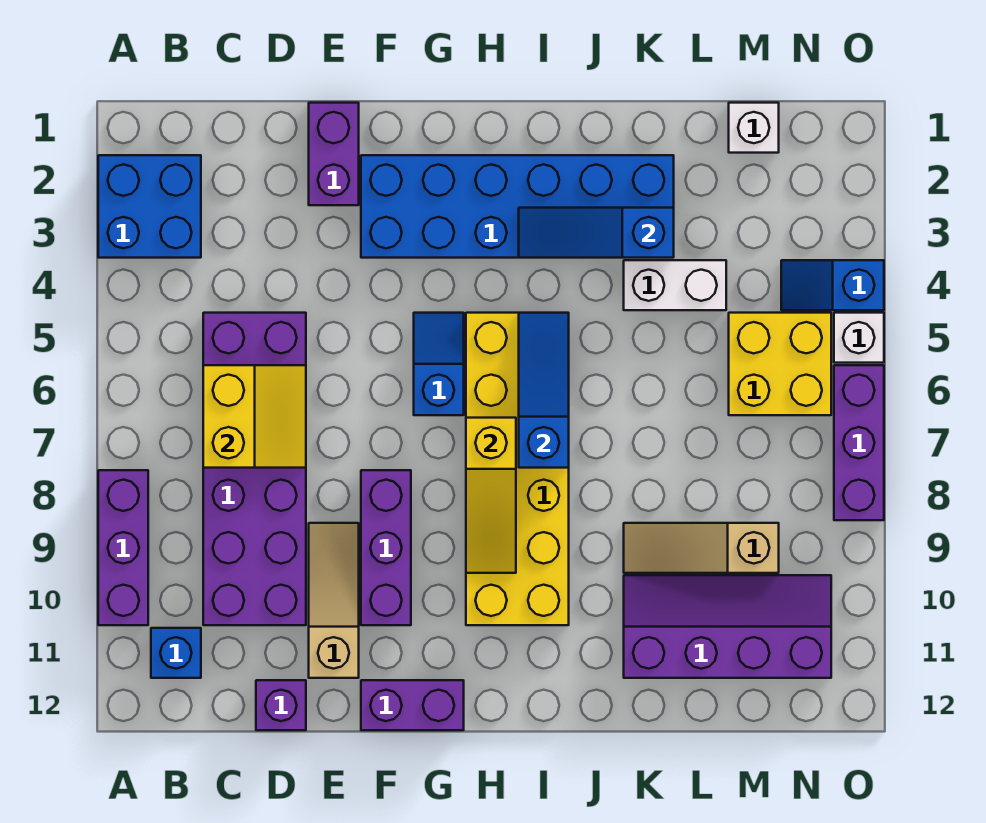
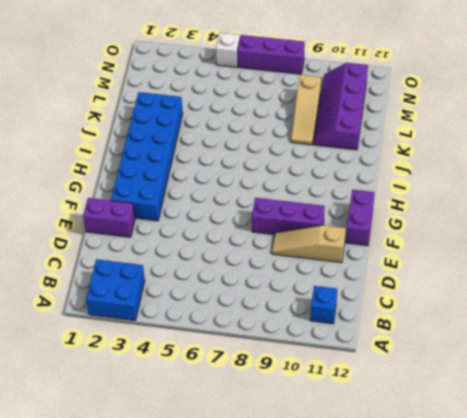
none -> purple brick A8:A10 level 1
none -> purple brick C5:D10 level 1
none -> purple brick D12 level 1

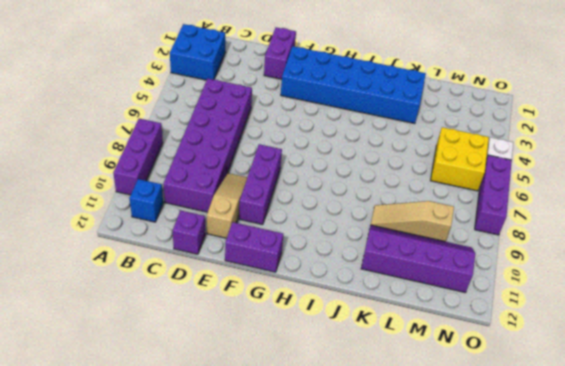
none -> blue slope G5:G6 level 1 top 6
none -> yellow brick H5:I10 level 1
none -> white brick K4:L4 level 1

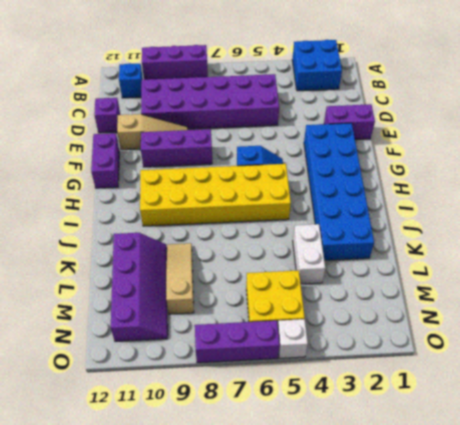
none -> white brick M1 level 1
none -> blue slope N4:O4 level 1 top O
none -> yellow slope C6:D7 level 2 top C

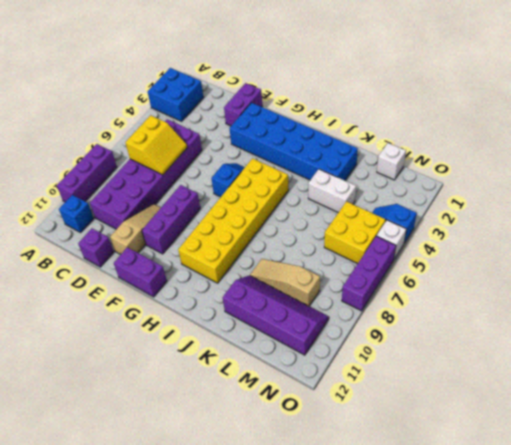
none -> yellow slope H7:H9 level 2 top 7
none -> blue slope I3:K3 level 2 top K
none -> blue slope I5:I7 level 2 top 7

